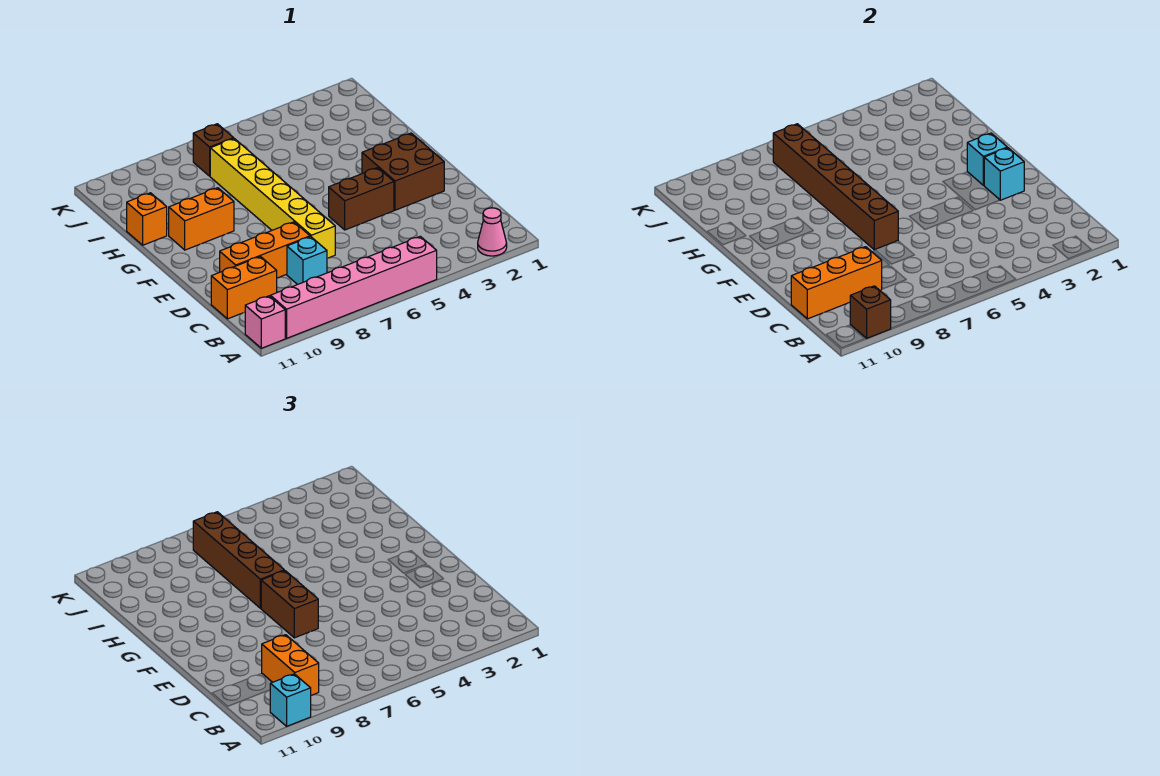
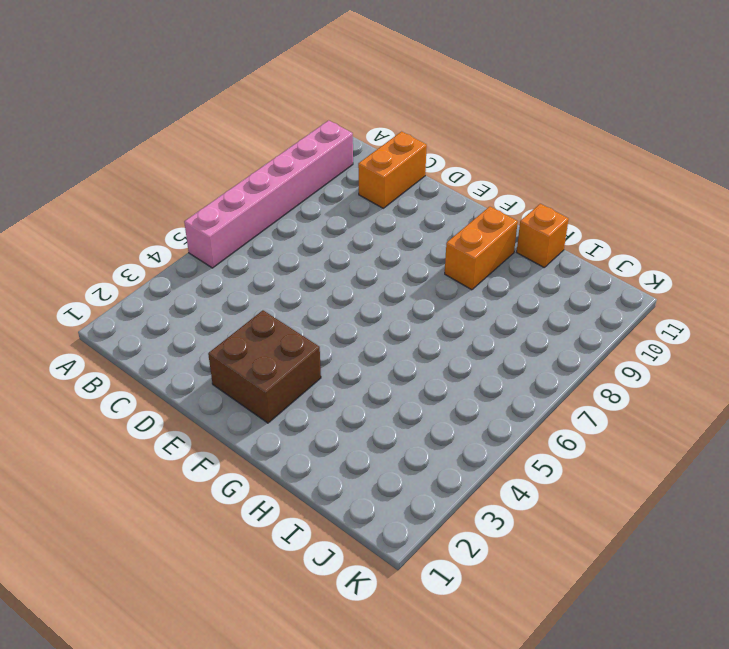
none -> pink cone A2 level 1
none -> pink brick A11 level 1
none -> cyan brick C8 level 1

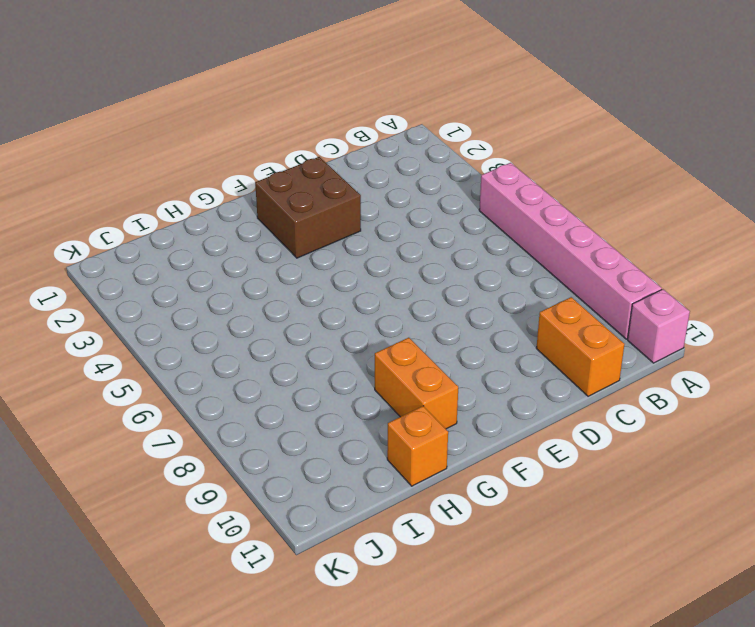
none -> pink cone A2 level 1
none -> cyan brick C8 level 1
none -> yellow brick D7:I7 level 1

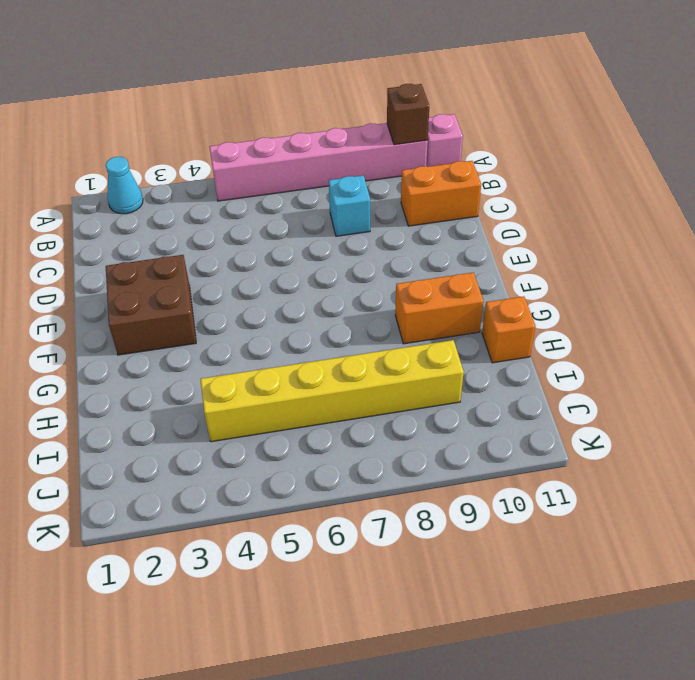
cyan cone A2 level 1 -> pink cone A2 level 1
yellow brick I4:I9 level 1 -> yellow brick D7:I7 level 1
none -> orange brick D8:D10 level 1
none -> brown brick E4:E5 level 1
none -> brown brick J7 level 1

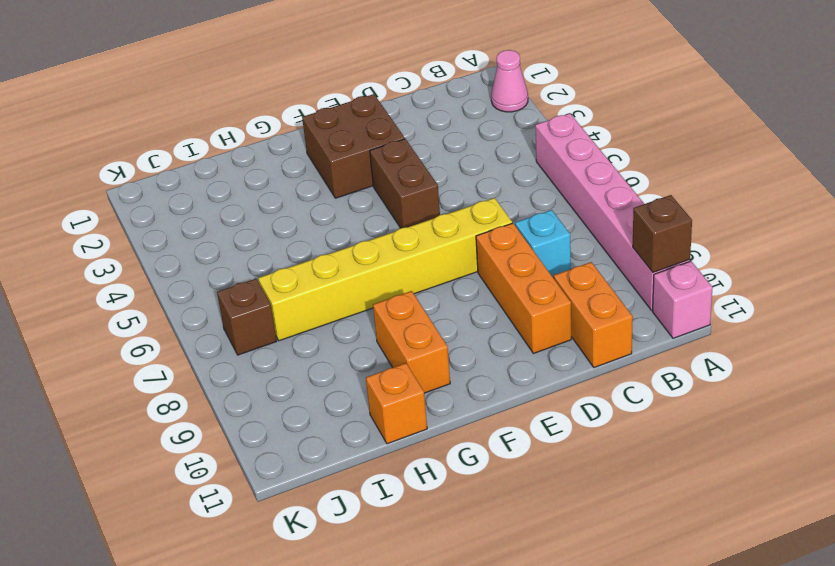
none -> orange brick C9:C11 level 2
none -> cyan brick E2 level 2
none -> brown brick E7:J7 level 2

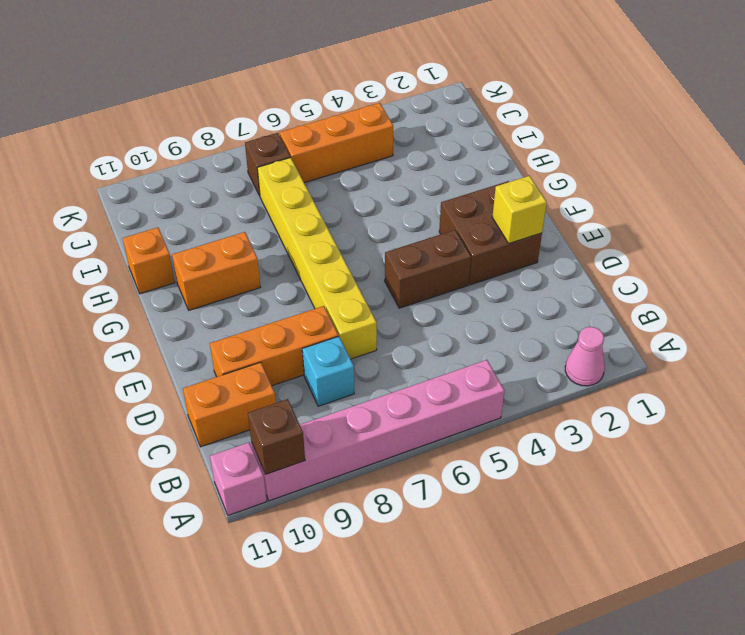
yellow brick E2 level 2 -> cyan brick E2 level 2
orange brick J4:J6 level 1 -> orange brick C9:C11 level 2
none -> brown brick E7:J7 level 2
none -> cyan brick F2 level 2
none -> cyan brick A10 level 3

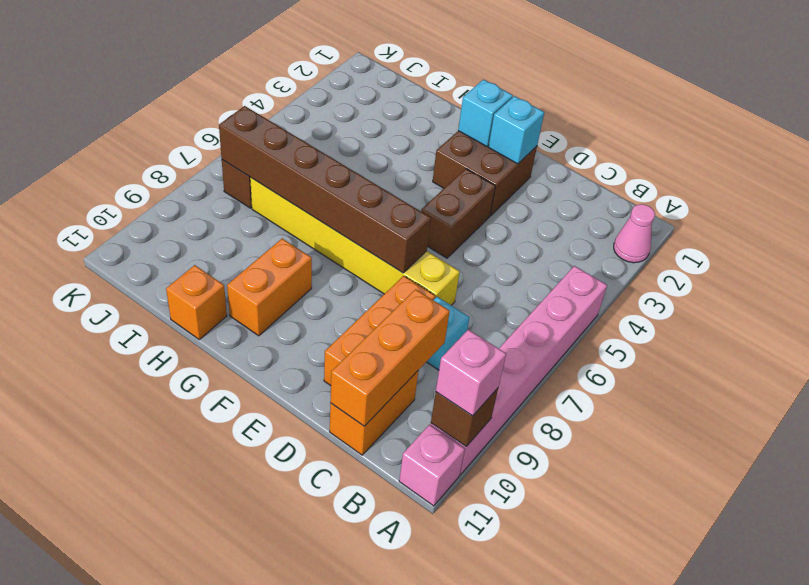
pink brick A10 level 3 -> cyan brick A10 level 3
none -> orange brick B9:C9 level 3
none -> brown brick E7:F7 level 3
none -> brown brick G7:J7 level 3

